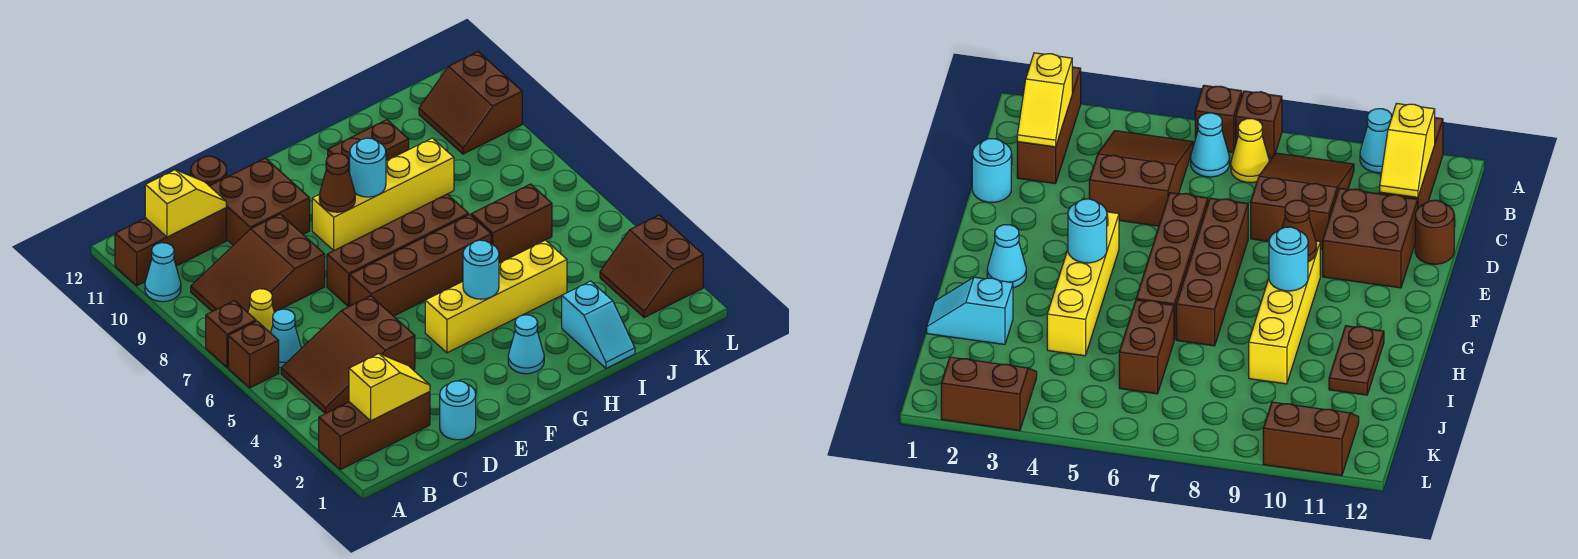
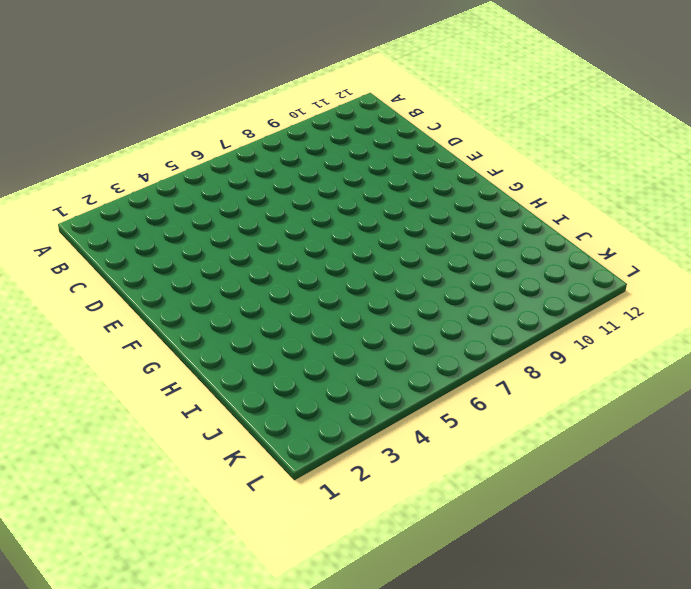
none -> brown brick A2:C2 level 1
none -> brown brick A6 level 1
none -> brown brick A7 level 1

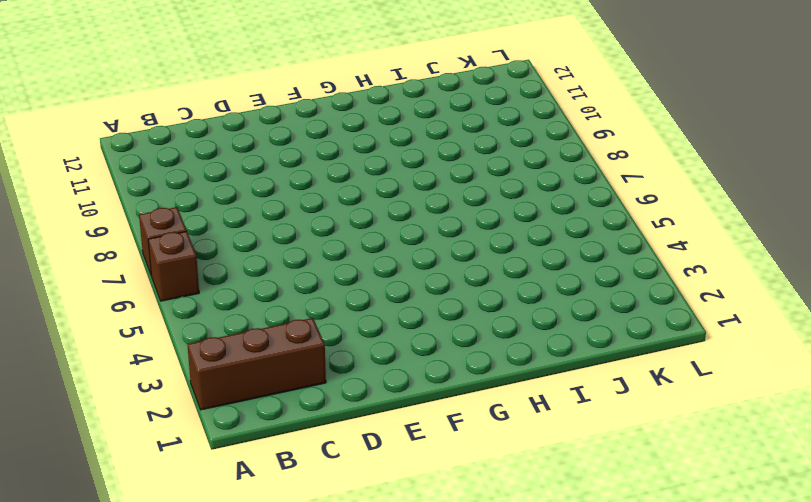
none -> cyan cone A10 level 1
none -> brown brick A11:C11 level 1
none -> brown slope B4:D5 level 1 top D

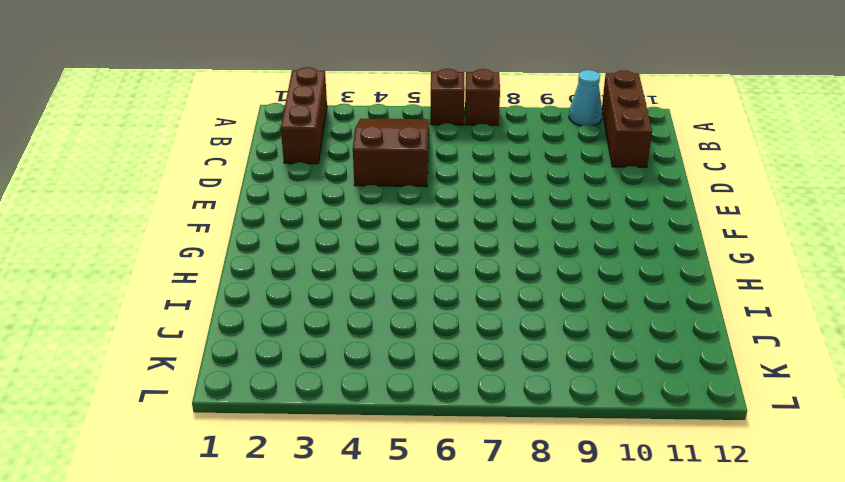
none -> cyan cone B6 level 1
none -> yellow cone B7 level 1
none -> brown slope B8:D9 level 1 top D

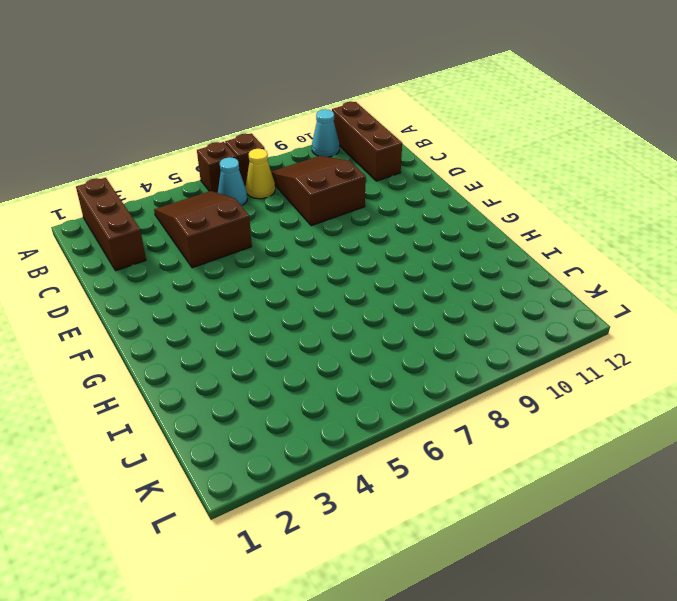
none -> cyan round brick D1 level 1
none -> brown brick D10:E11 level 1
none -> brown round brick D12 level 1

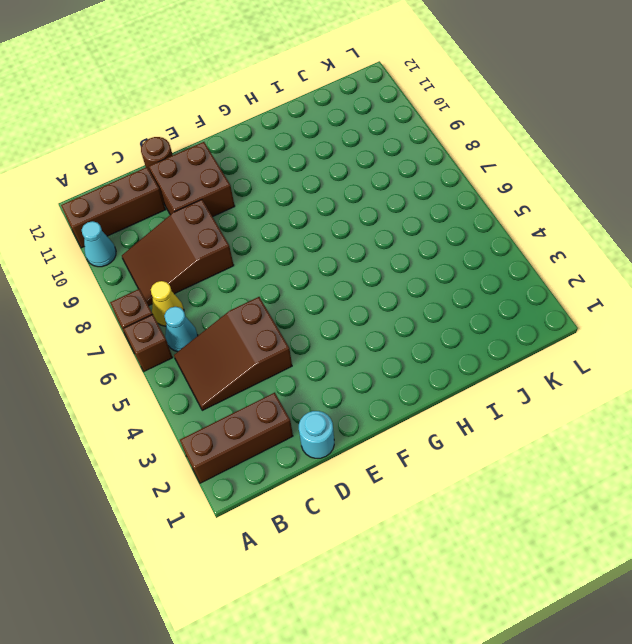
none -> brown brick E6:H6 level 1
none -> brown brick E7:H7 level 1
none -> yellow brick F4:I4 level 1

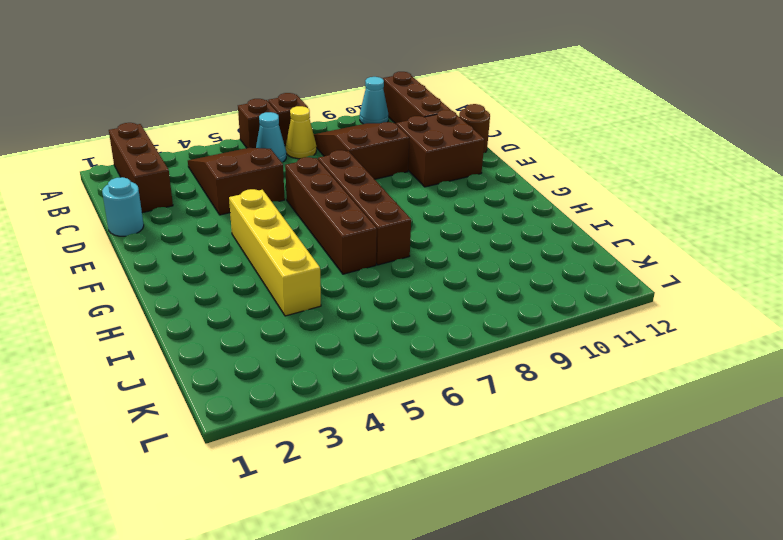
none -> yellow brick F9:I9 level 1
none -> cyan cone G2 level 1
none -> brown plate H11:I11 level 1

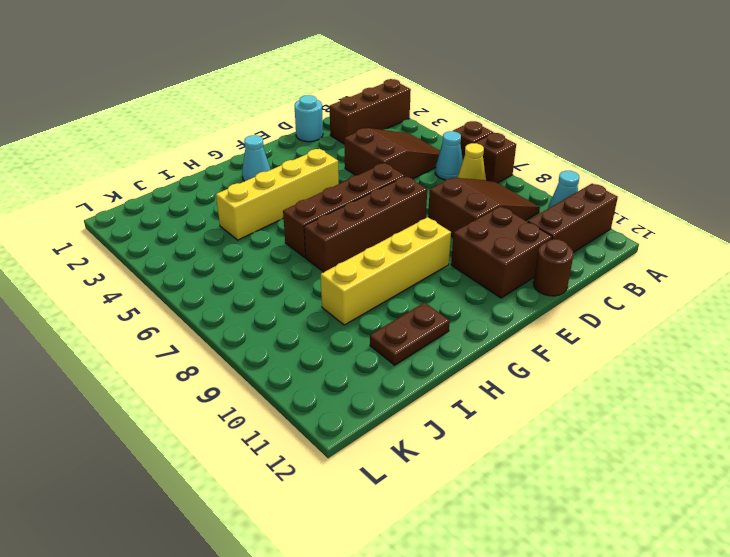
none -> cyan slope I1:I2 level 1 top 2
none -> brown brick I6:J6 level 1
none -> brown slope K2:L3 level 1 top L

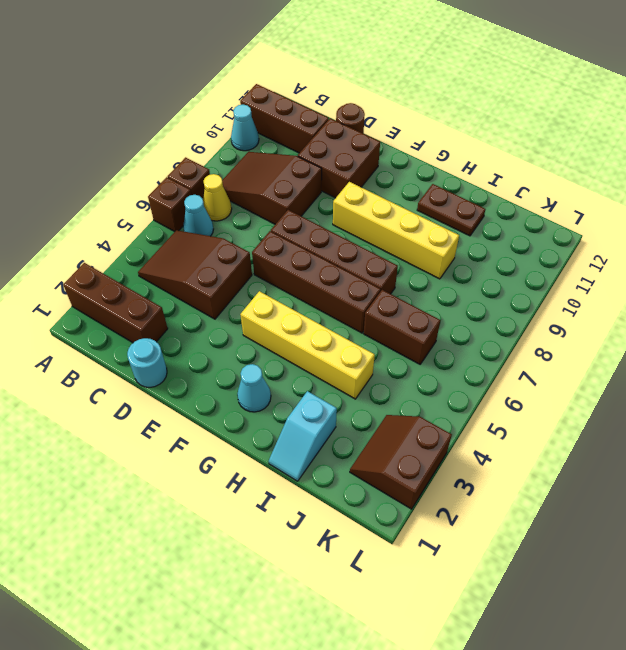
none -> brown slope K10:L11 level 1 top L
none -> yellow slope B2:C2 level 2 top B
none -> yellow slope B11:C11 level 2 top B

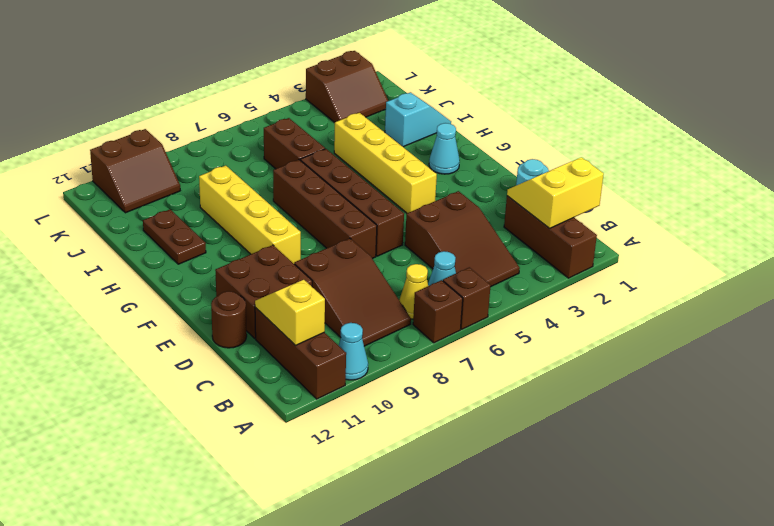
yellow slope B1:C2 level 2 top B -> yellow slope B2:C2 level 2 top B
none -> brown cone F9 level 2
none -> cyan round brick G4 level 2
none -> cyan round brick G9 level 2

